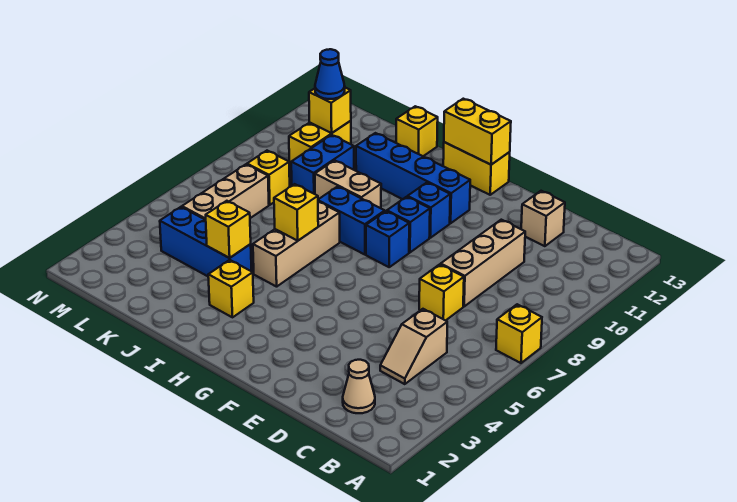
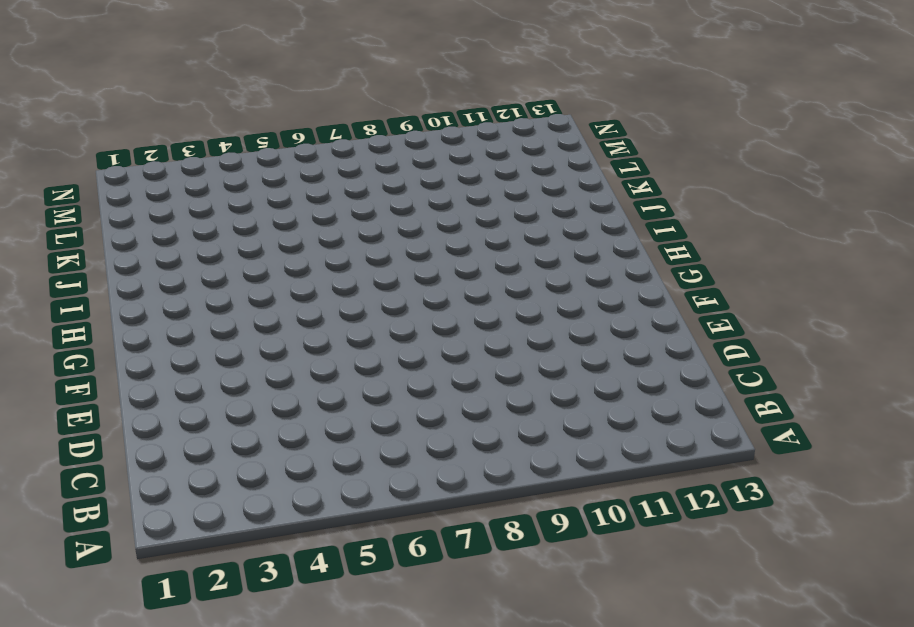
none -> yellow brick A7 level 1
none -> tan cone C2 level 1
none -> tan slope C4:C5 level 1 top 5

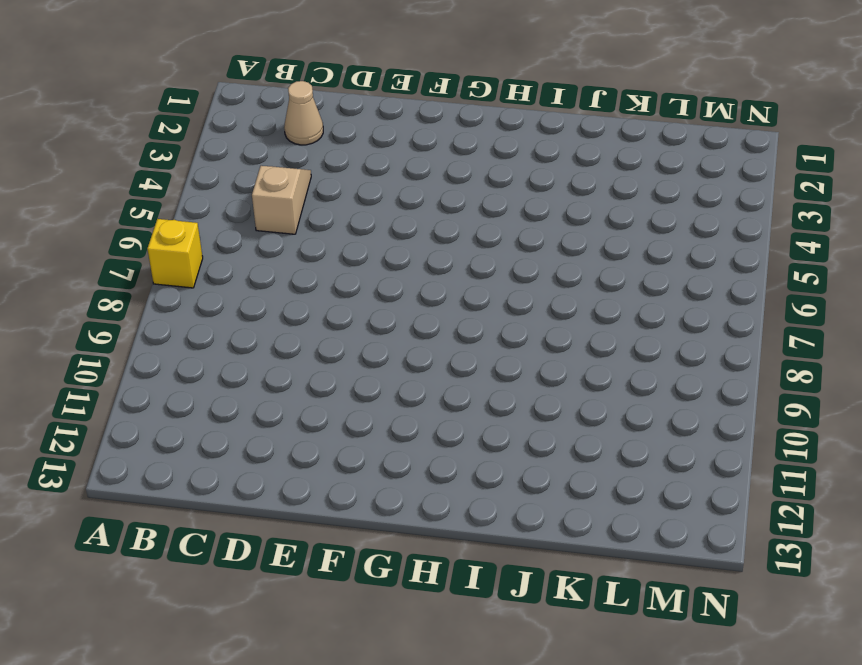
none -> yellow brick D7 level 1
none -> tan brick D8:D10 level 1
none -> tan brick D12 level 1

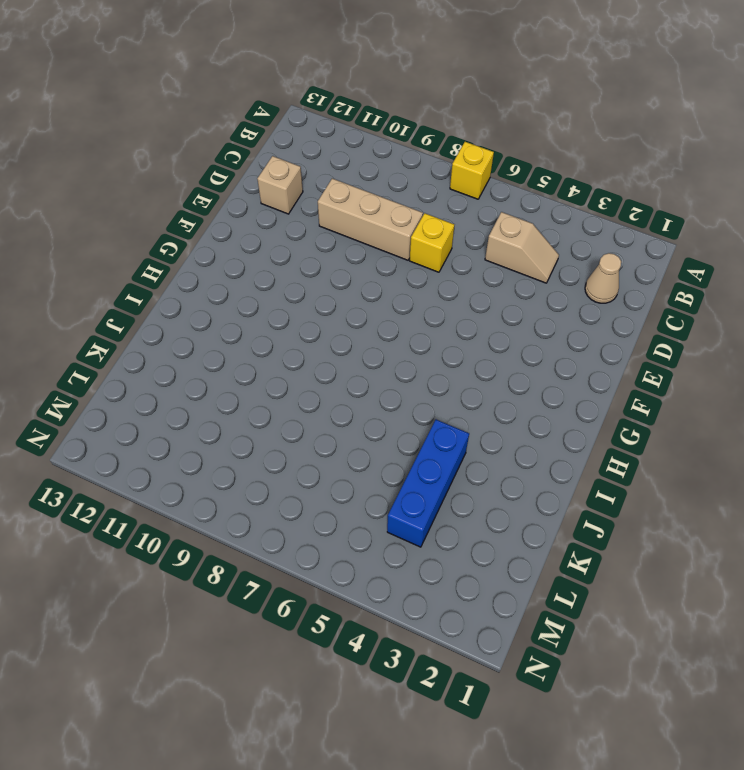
none -> blue brick G8 level 1
none -> blue brick G9 level 1
none -> blue brick G10 level 1

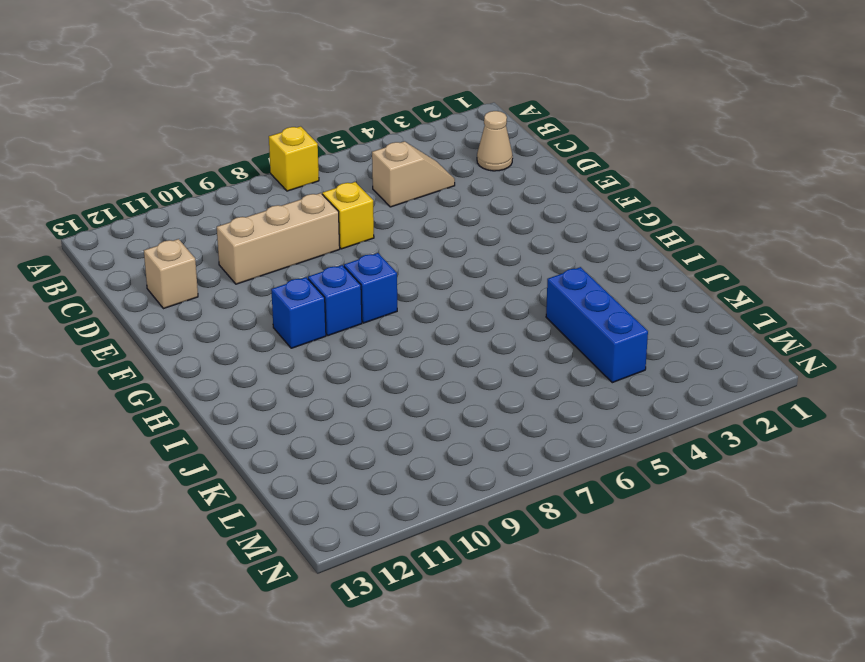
none -> blue brick G11:J11 level 1
none -> yellow brick G13:H13 level 1
none -> blue brick H8:I8 level 1

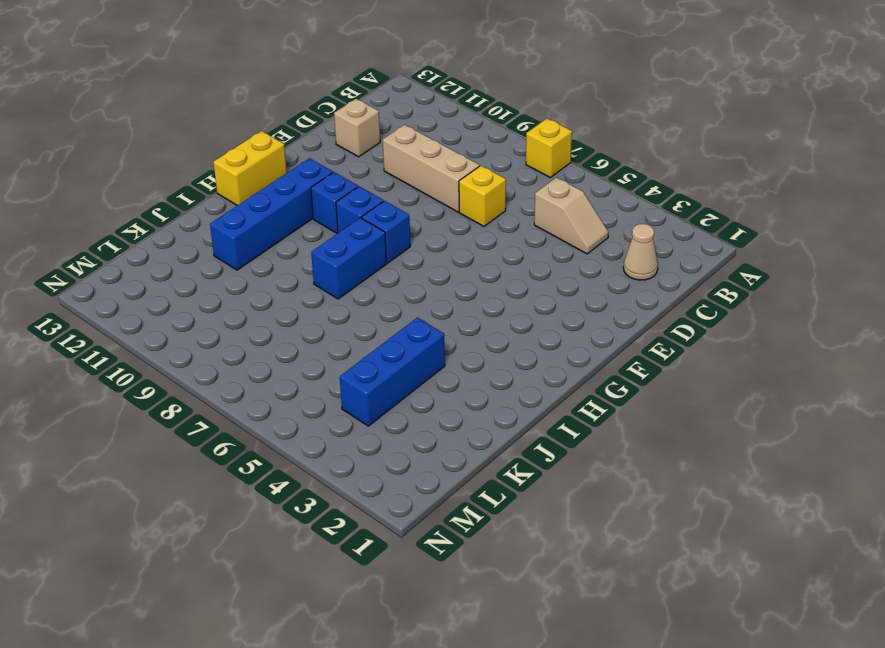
none -> yellow brick I3 level 1
none -> tan brick I5:I7 level 1
none -> tan brick I9:J9 level 1

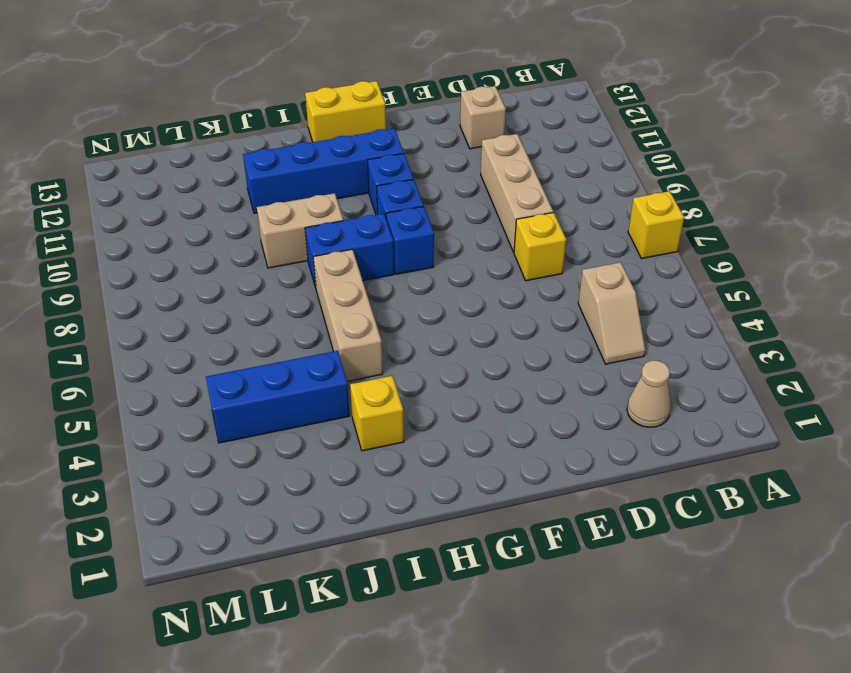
none -> yellow brick J13 level 1
none -> blue brick K9:K10 level 1
none -> tan brick L5:L7 level 1

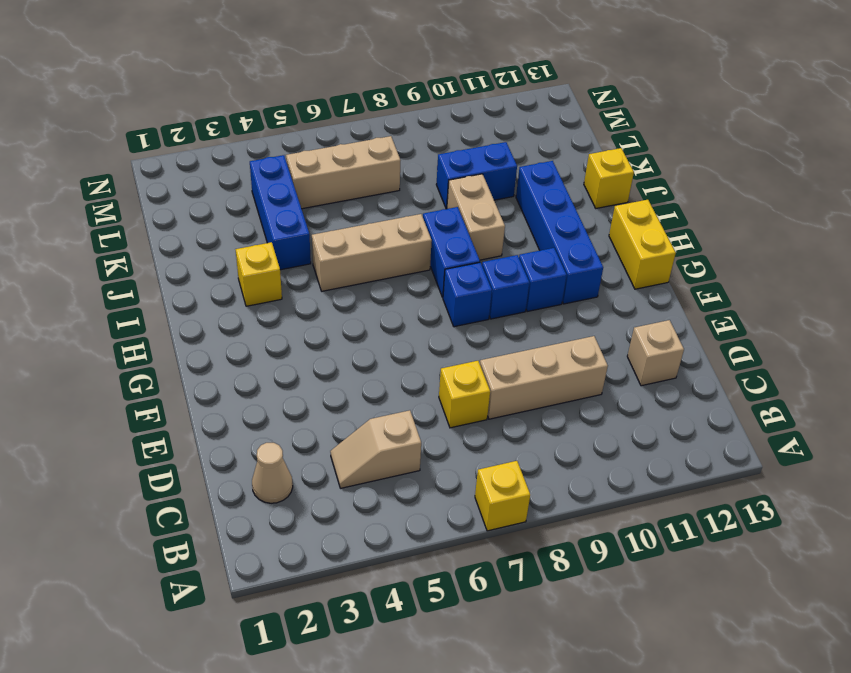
none -> yellow brick L8 level 1
none -> yellow brick L10:L11 level 1
none -> yellow brick G13:H13 level 2

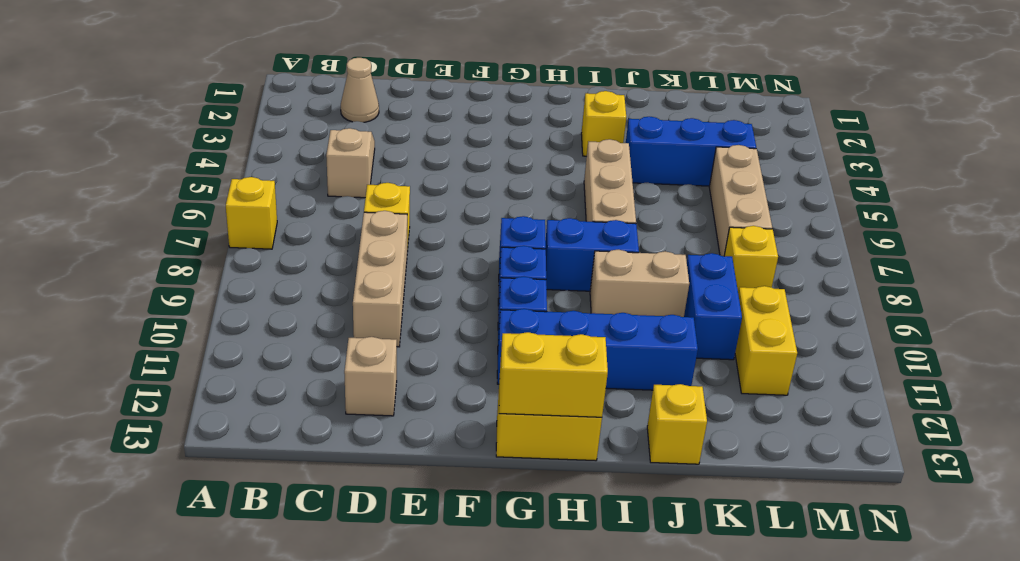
none -> yellow brick I6 level 2
none -> yellow brick J4 level 2
none -> yellow brick L11 level 2

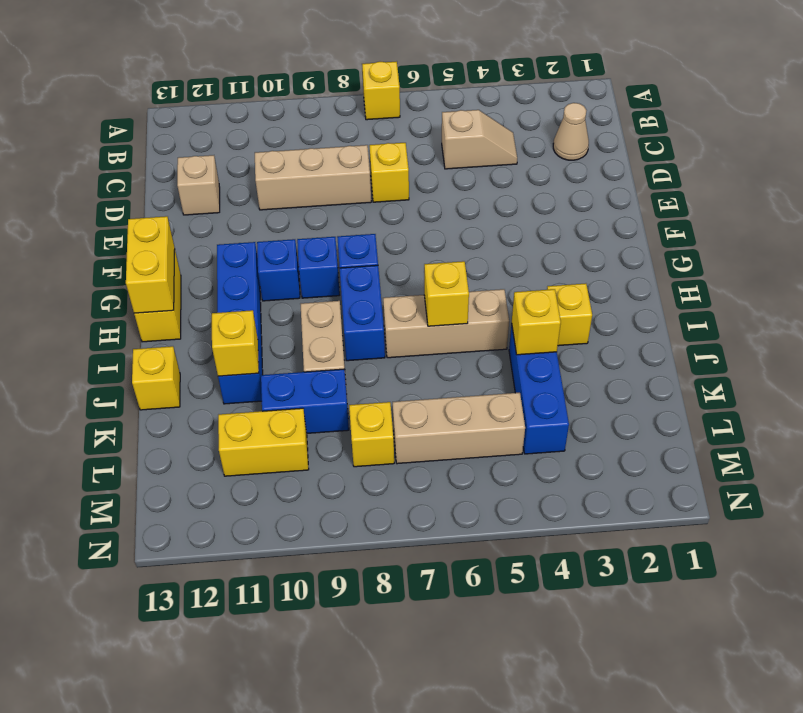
yellow brick J11 level 2 -> yellow brick L11 level 2
none -> blue cone L11 level 3

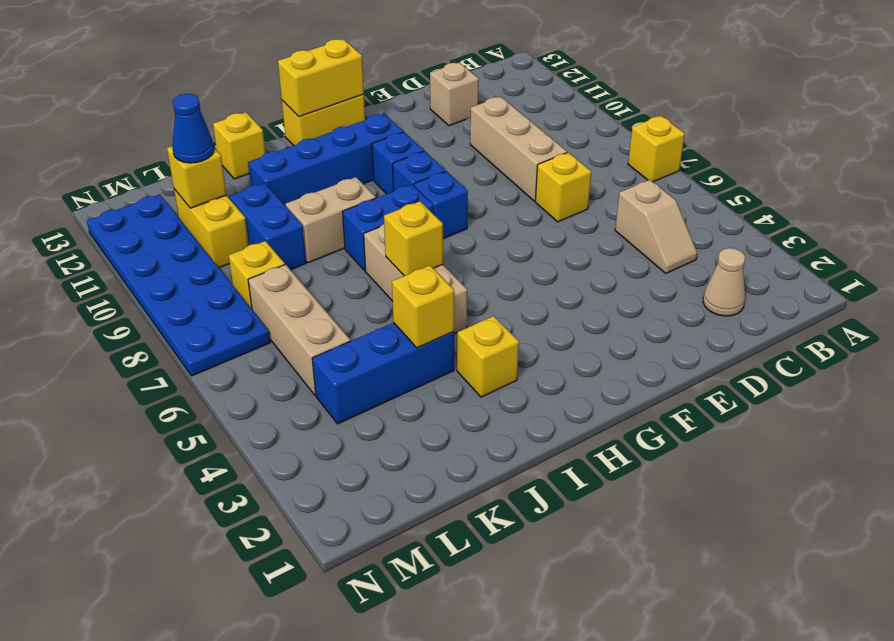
blue plate M7:N12 level 1 -> none

